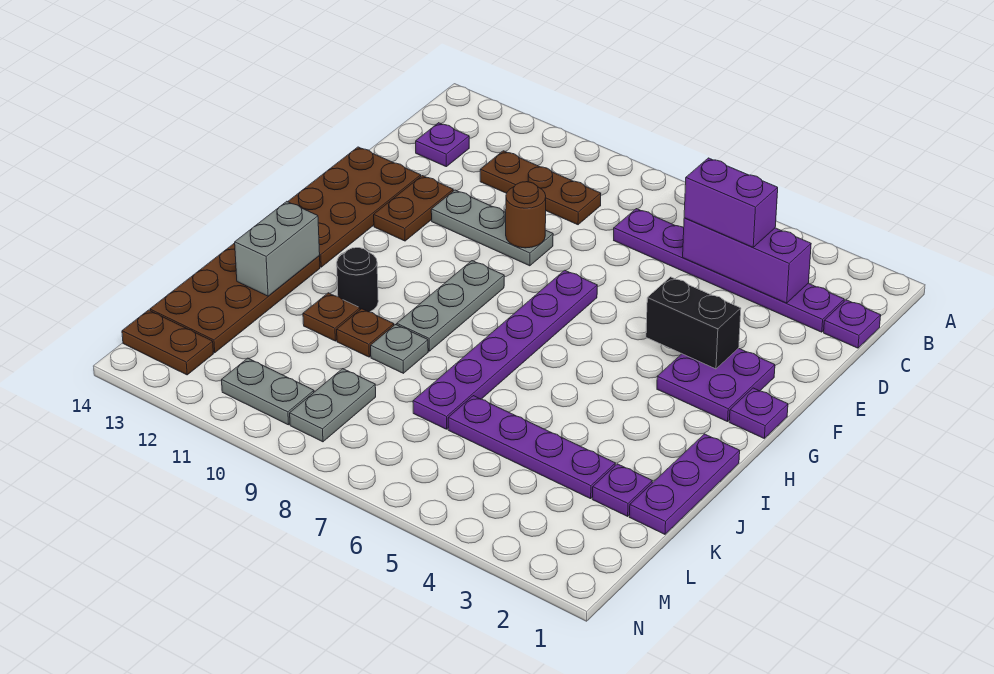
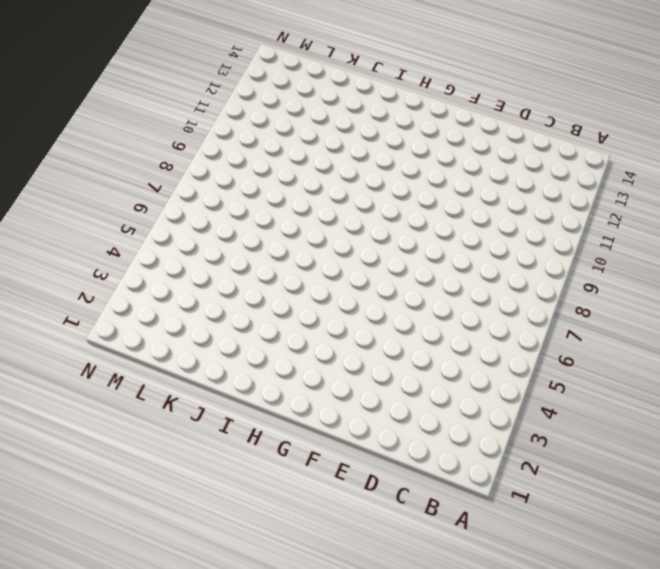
none -> purple plate C1 level 1
none -> purple plate C2:C7 level 1
none -> brown plate C9:C11 level 1

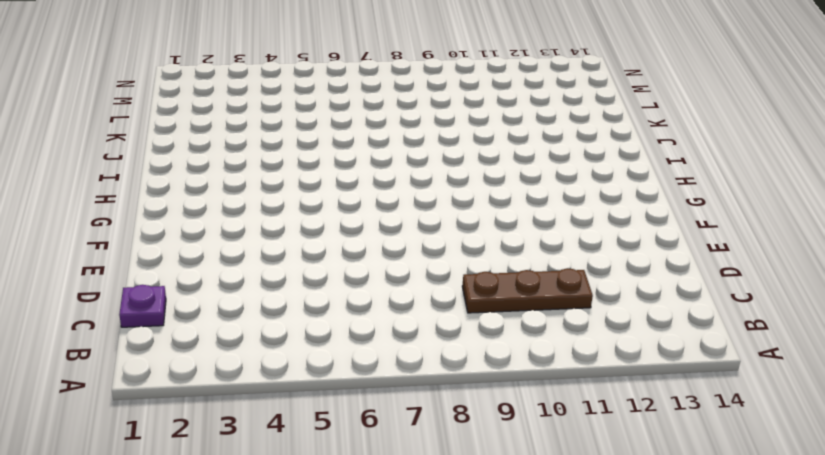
none -> purple plate C2:C7 level 1
none -> purple plate C13 level 1
none -> grey plate E9:E11 level 1

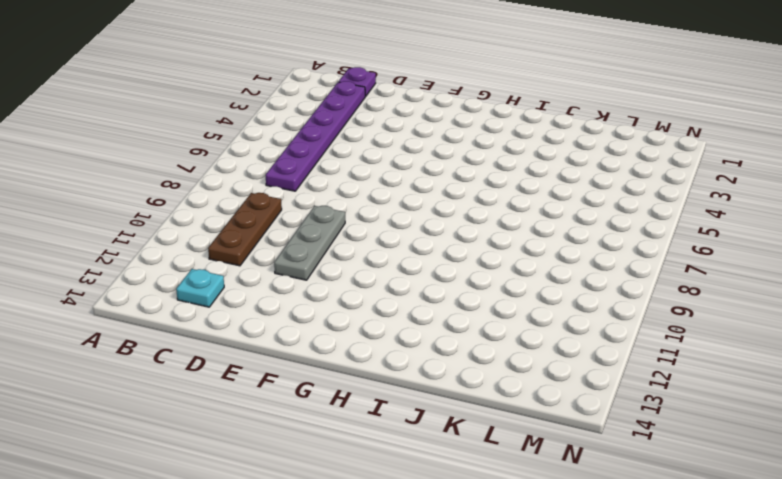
cyan plate C13 level 1 -> purple plate C13 level 1
none -> brown plate E12:F12 level 1
none -> brown plate E13:H14 level 1
none -> purple plate F2:G3 level 1

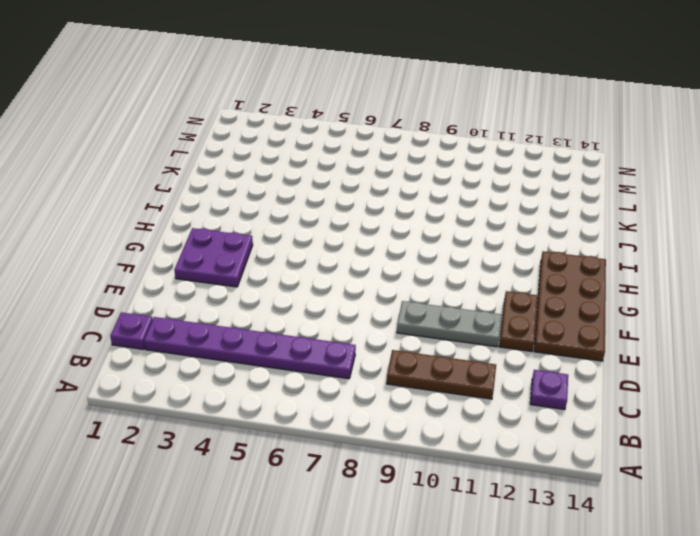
none -> purple plate F7:K7 level 1
none -> purple plate G1 level 1
none -> grey plate G9:I9 level 1

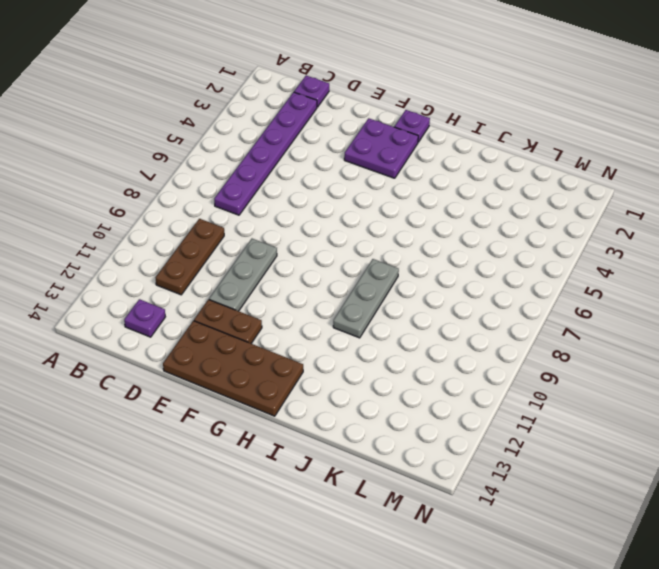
grey plate I8:I10 level 1 -> grey plate G9:I9 level 1
none -> purple plate F7:K7 level 1
none -> purple plate I1:K1 level 1
none -> black round brick I11 level 1

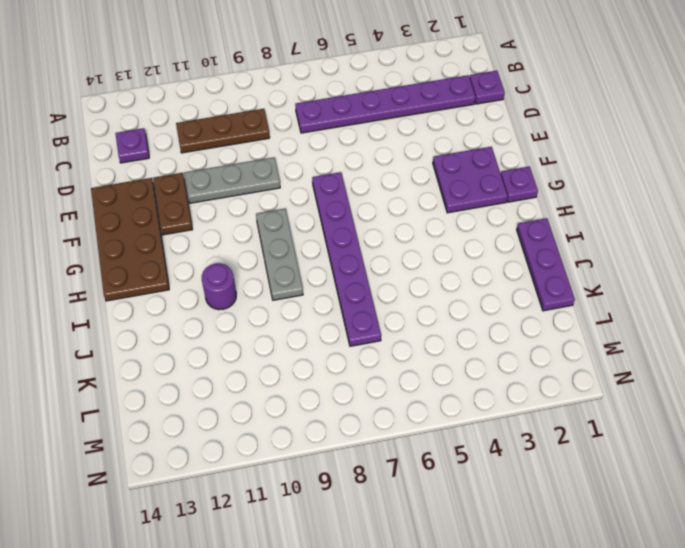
purple round brick I11 level 1 -> black round brick I11 level 1
none -> brown plate I13:L14 level 1
none -> grey plate J9 level 1
none -> brown plate J10 level 1

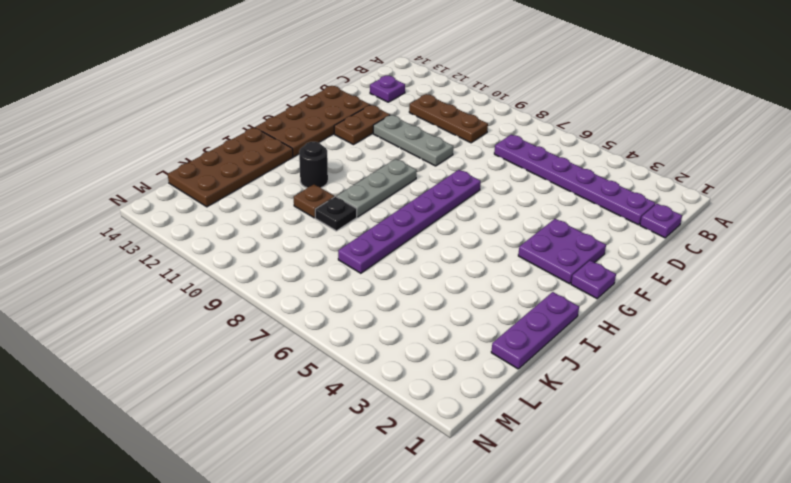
black plate J9 level 1 -> grey plate J9 level 1
none -> brown plate J11 level 1
none -> purple plate K2 level 1
none -> purple plate K3:K6 level 1

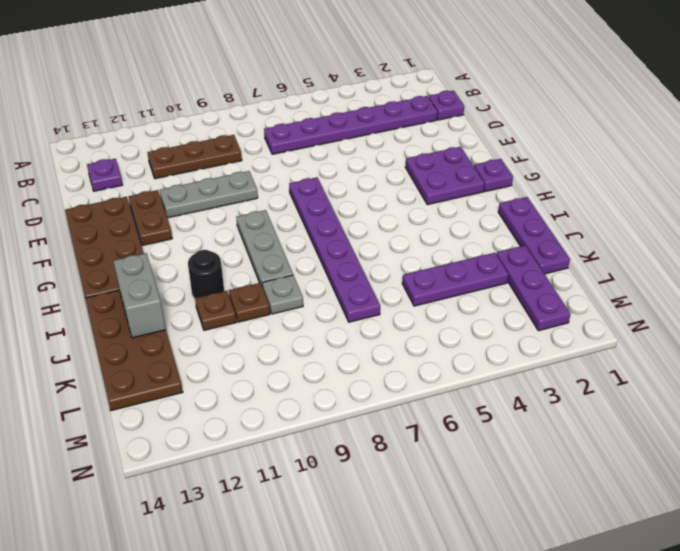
purple plate K2:M2 level 1 -> purple plate K2 level 1
purple plate K3:K5 level 1 -> purple plate K3:K6 level 1
none -> grey plate L9:M9 level 1
none -> grey plate M10:M11 level 1
none -> brown plate M13:M14 level 1

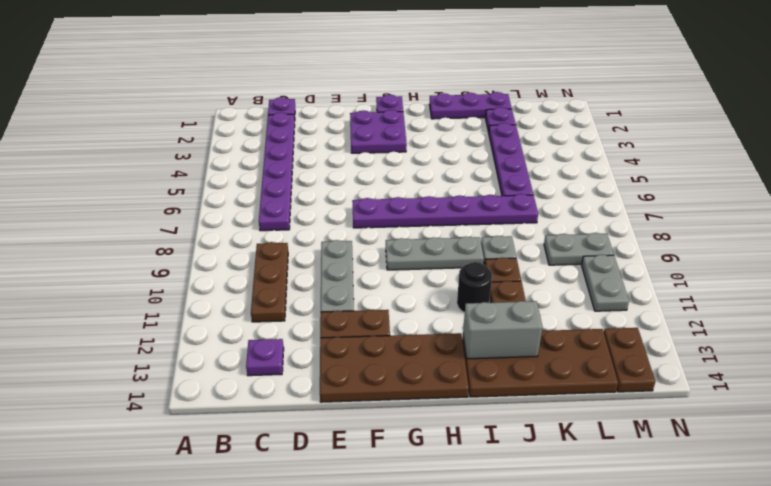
none -> purple brick C3:C5 level 2
none -> brown round brick E9 level 2
none -> black brick F3:F4 level 2

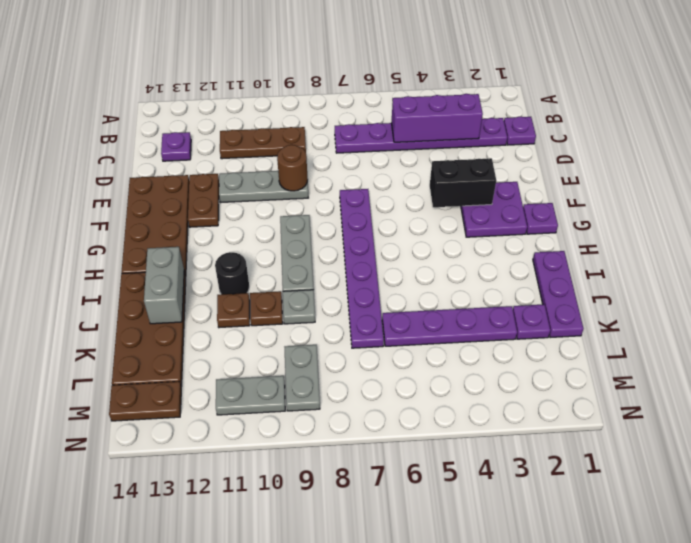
none -> purple brick C4:C5 level 3

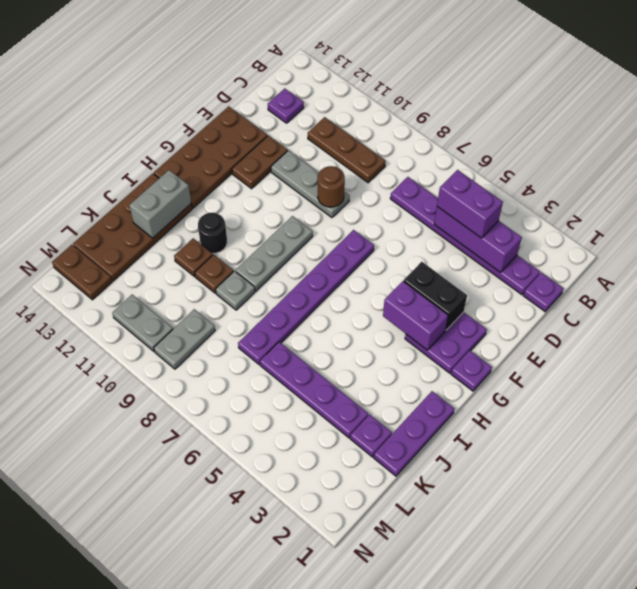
purple brick G3:G4 level 2 -> none

